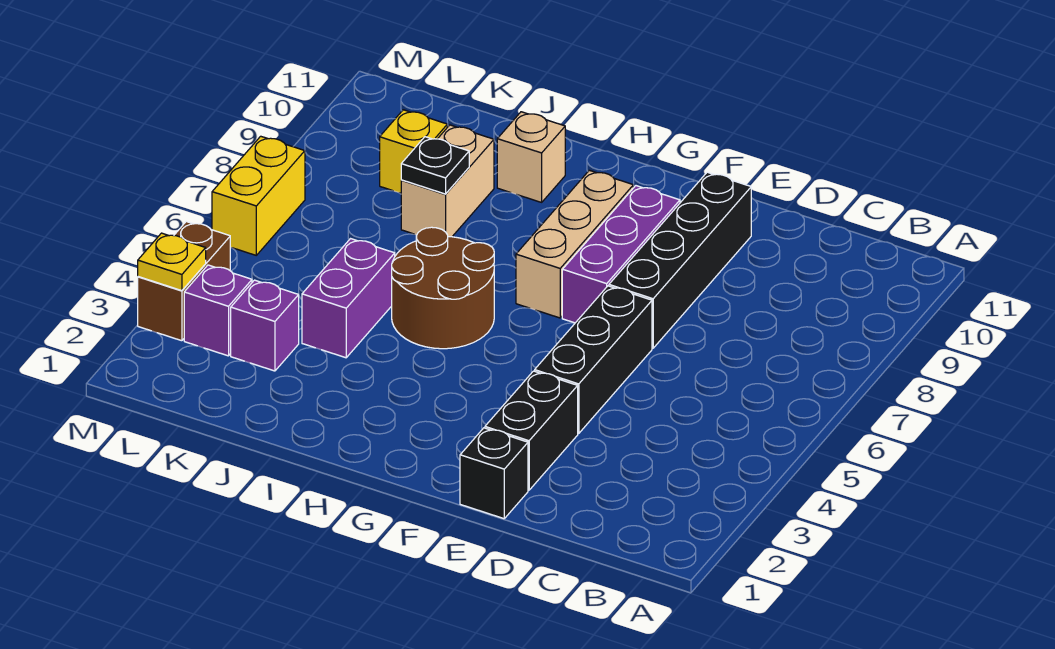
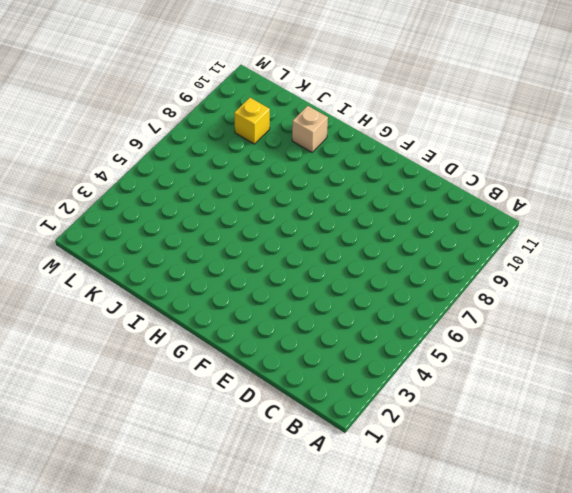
none -> black brick E1 level 1
none -> black brick E2:E3 level 1
none -> black brick E4:E6 level 1

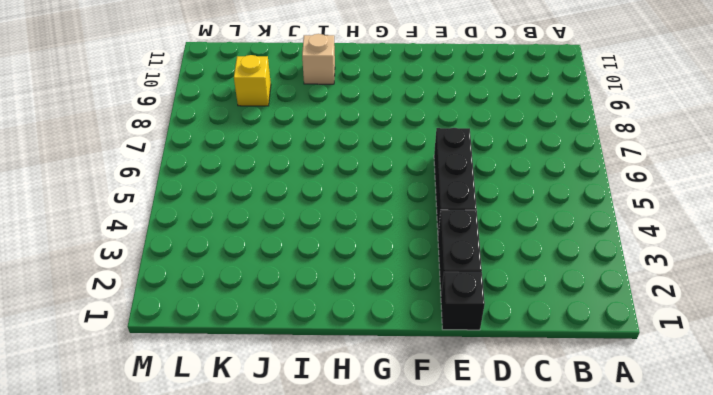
none -> black brick E7:E10 level 1
none -> purple brick F7:F9 level 1
none -> tan brick G7:G9 level 1

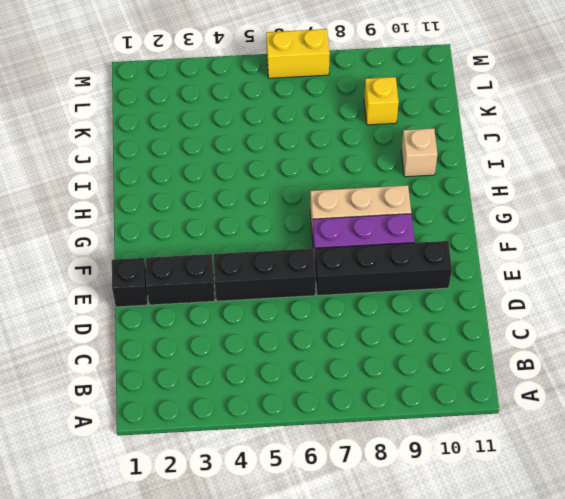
none -> brown round brick H5:I6 level 1
none -> purple brick J4:J5 level 1
none -> tan brick J8:J9 level 1

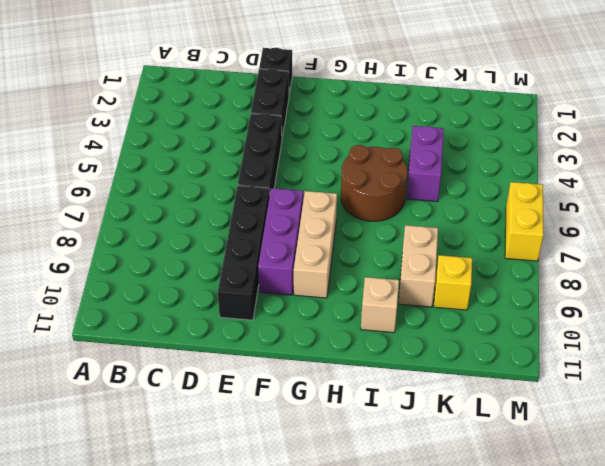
none -> purple brick K3 level 1
none -> purple brick L3 level 1
none -> brown brick M3:M4 level 1

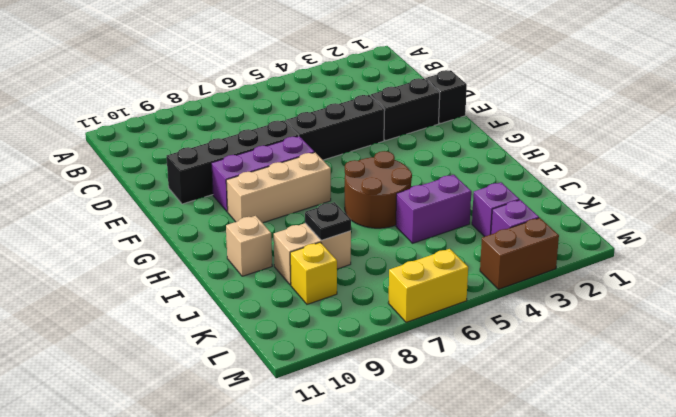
none -> yellow plate M3 level 2

